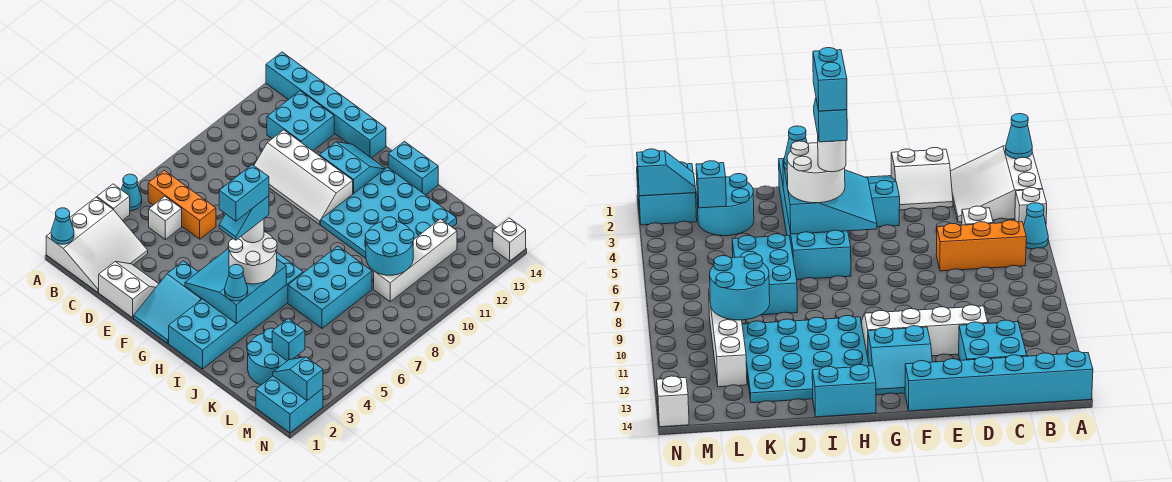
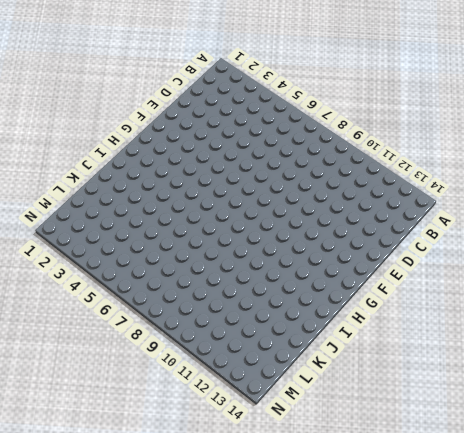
none -> white slope A1:C3 level 1 top A
none -> white brick A4 level 1
none -> cyan cone A5 level 1

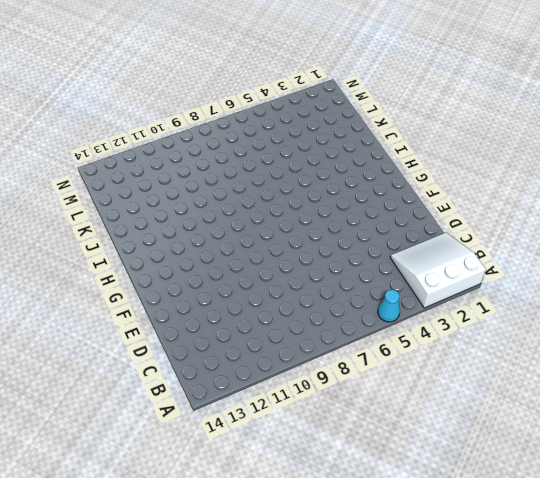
none -> white brick A4 level 1
none -> cyan brick A14:F14 level 1
none -> orange brick B6:D6 level 1

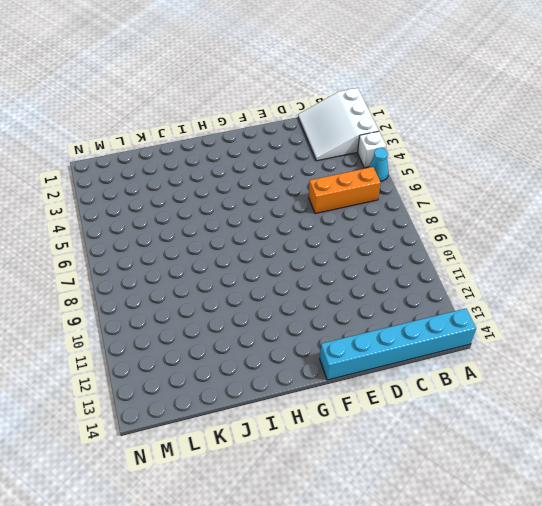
none -> white brick C5 level 1
none -> cyan brick C12:D13 level 1
none -> white slope D1:E2 level 1 top 1

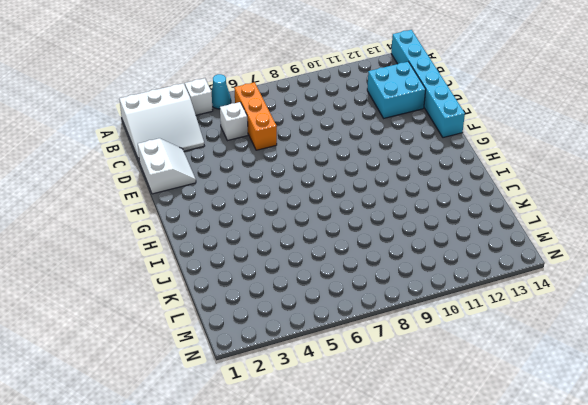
none -> white slope D10:G11 level 1 top 11
none -> cyan slope F1:G3 level 1 top 3
none -> cyan slope F12:G13 level 1 top 12

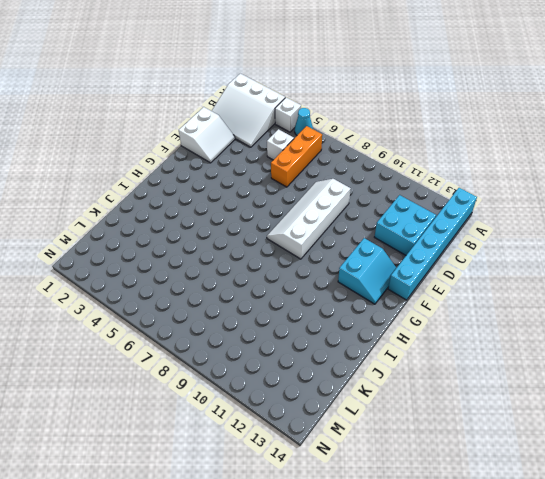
white slope D8:G9 level 1 top 9 -> white slope D10:G11 level 1 top 11
none -> cyan slope F1:G3 level 1 top 3
none -> cyan brick H1:I6 level 1
none -> cyan plate H10:K13 level 1

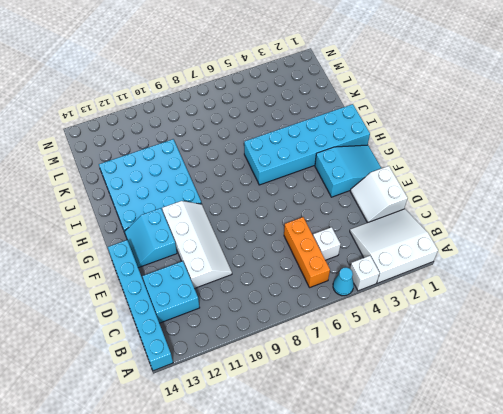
none -> cyan brick H14:I14 level 1
none -> cyan brick J6:K8 level 1
none -> cyan round brick K2:L3 level 1

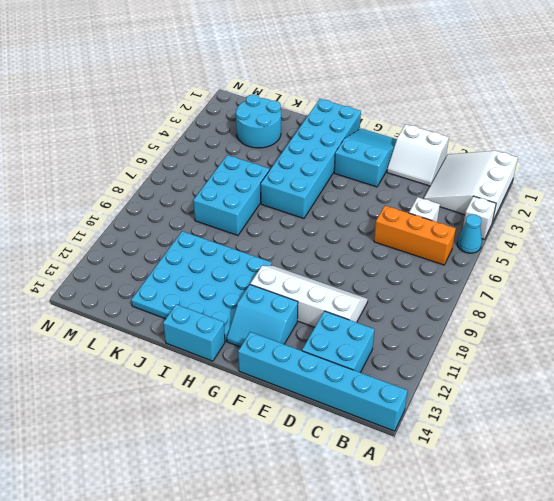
none -> white brick L9:L12 level 1
none -> cyan brick M1:N2 level 1
none -> white brick N14 level 1

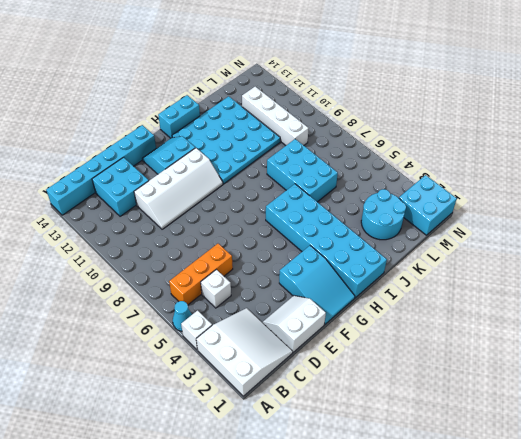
none -> white brick N14 level 1
none -> cyan cone A1 level 2
none -> cyan slope G3:I5 level 2 top I

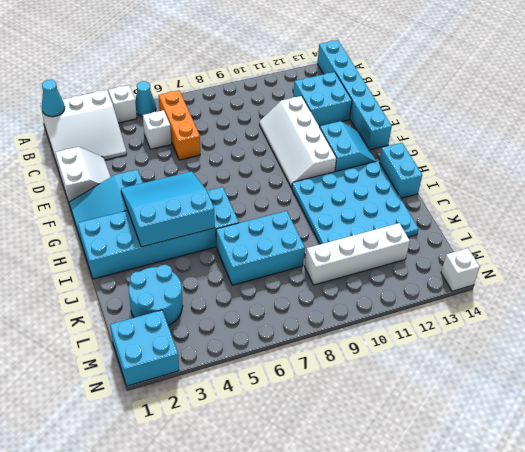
none -> cyan round brick K9:L10 level 2
none -> cyan brick L3 level 2
none -> cyan slope M2:N2 level 2 top N

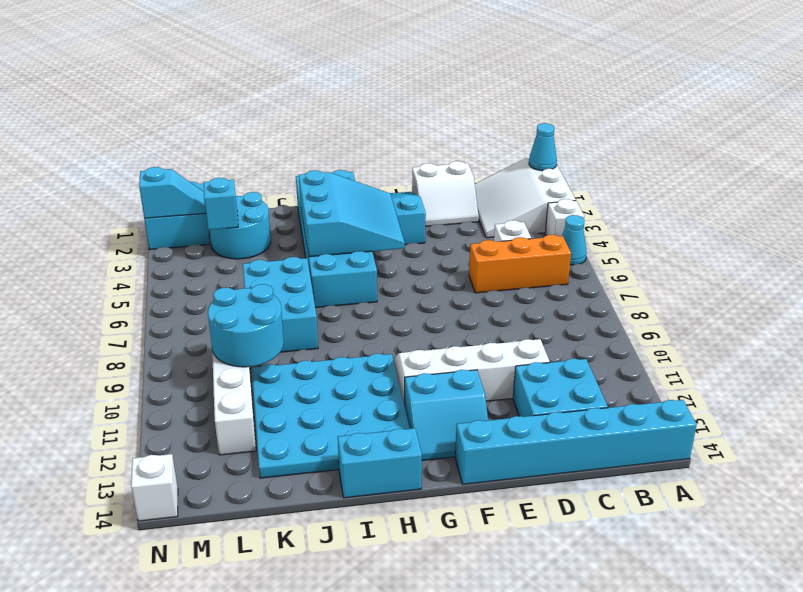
none -> white round brick H4:I5 level 3
none -> cyan cone I3 level 3
none -> white round brick H5 level 4

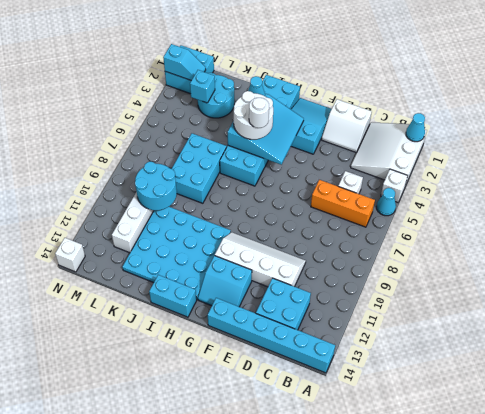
none -> cyan slope H4:H5 level 5 top 5
none -> cyan brick H4:H5 level 6

